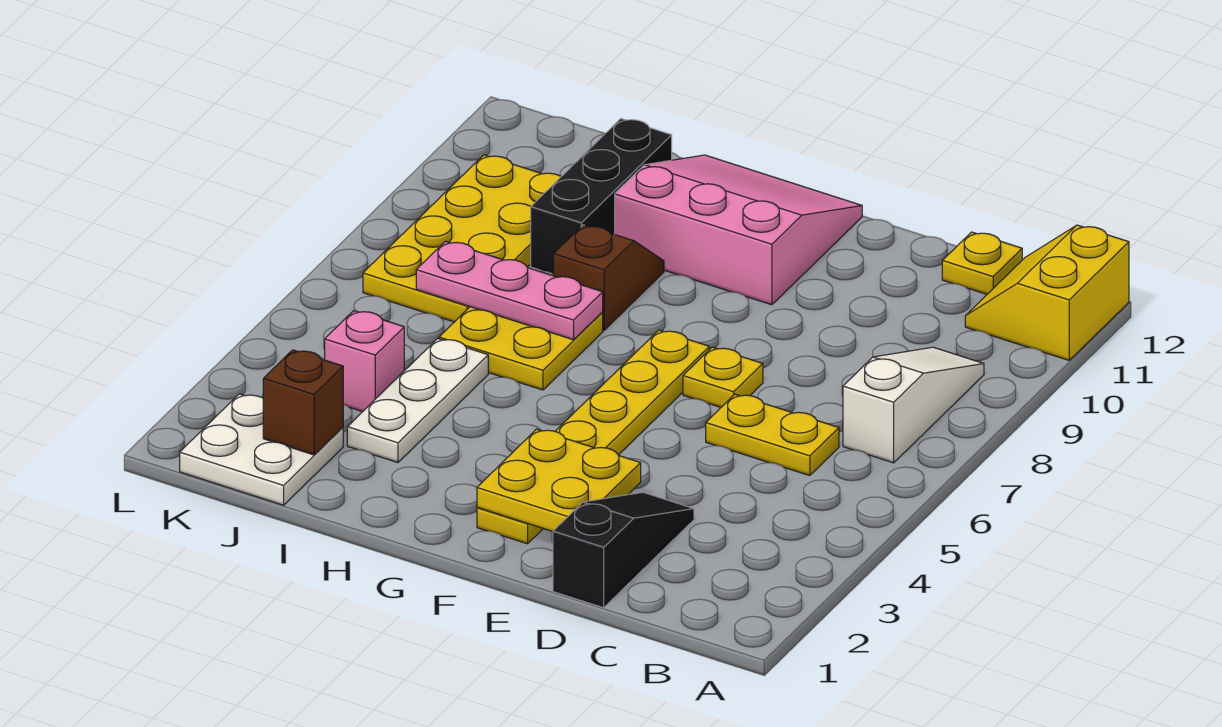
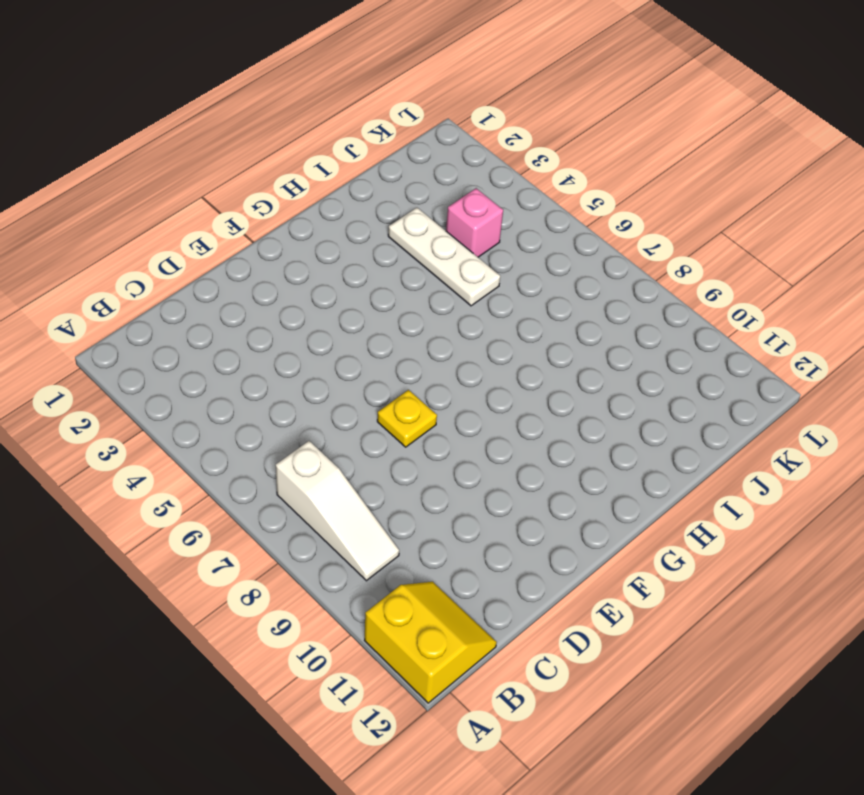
none -> yellow plate C6:D6 level 1
none -> yellow plate C12 level 1
none -> black slope D1:D3 level 1 top 1

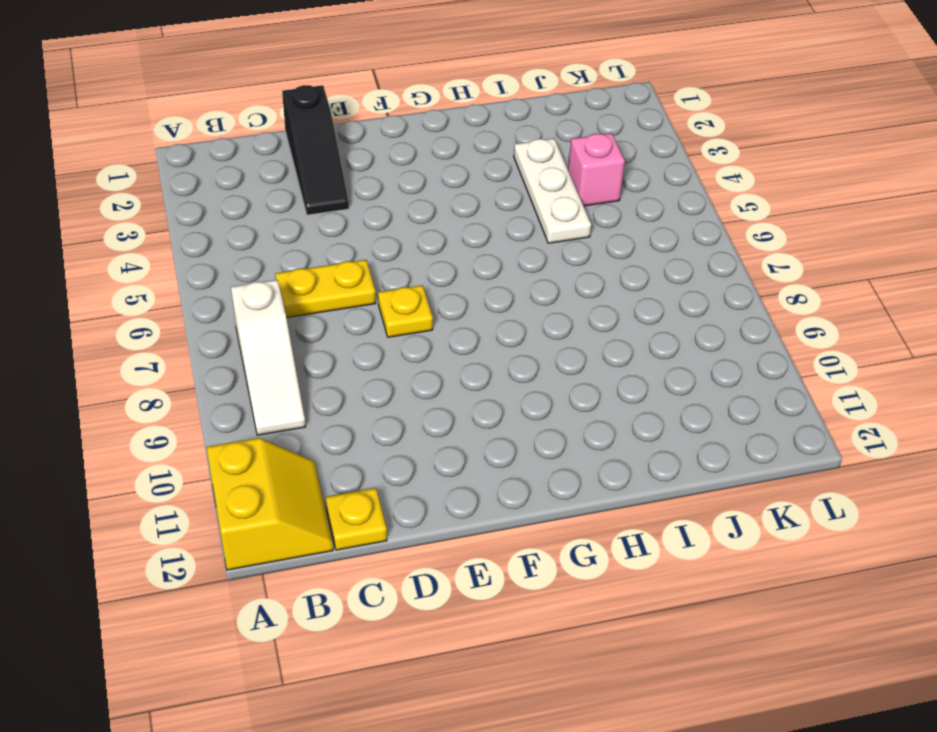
none -> yellow plate F2:F7 level 1
none -> pink slope F10:H12 level 1 top 10
none -> yellow plate H6:I7 level 1

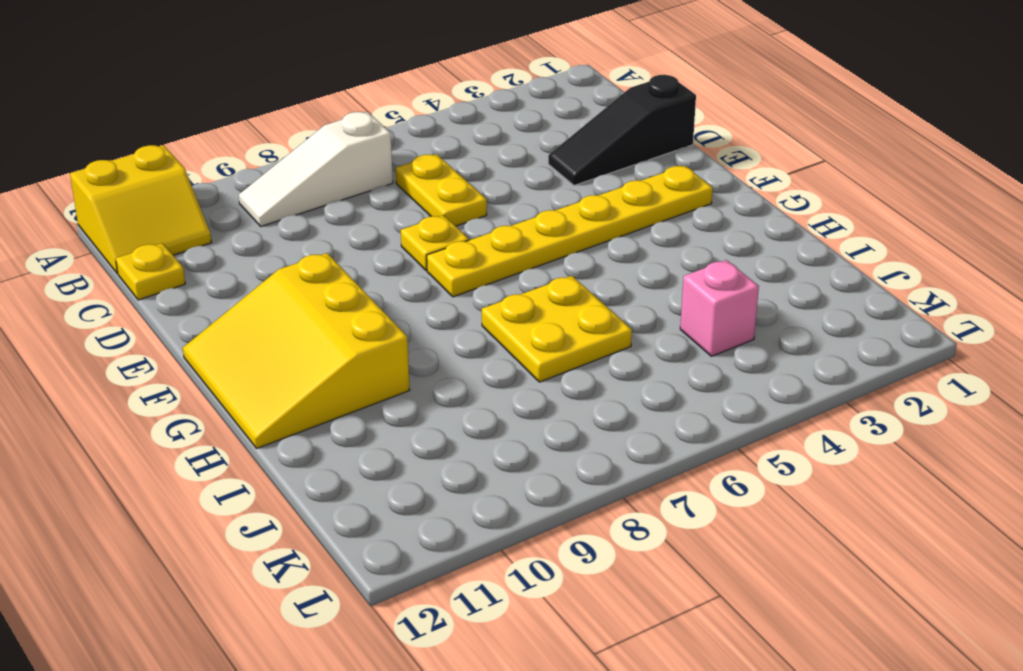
yellow slope F10:H12 level 1 top 10 -> pink slope F10:H12 level 1 top 10
none -> brown slope H8:H9 level 1 top 8
none -> white plate I3:I5 level 1
none -> black brick I9:I11 level 1

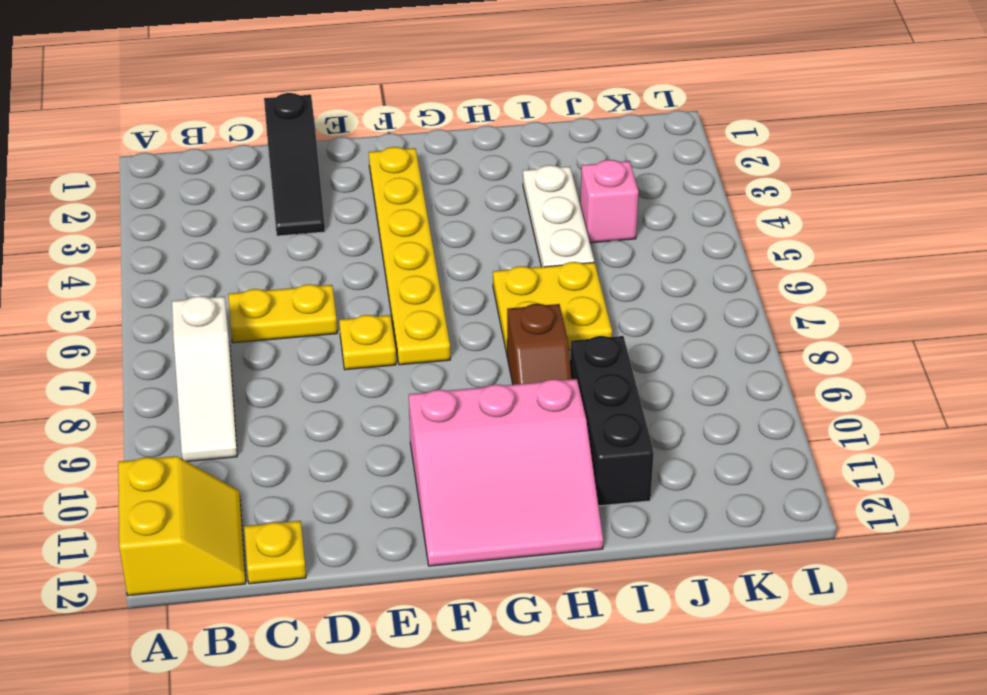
none -> white plate J1:K2 level 1
none -> yellow plate J7:K10 level 1
none -> yellow plate E2:F3 level 2

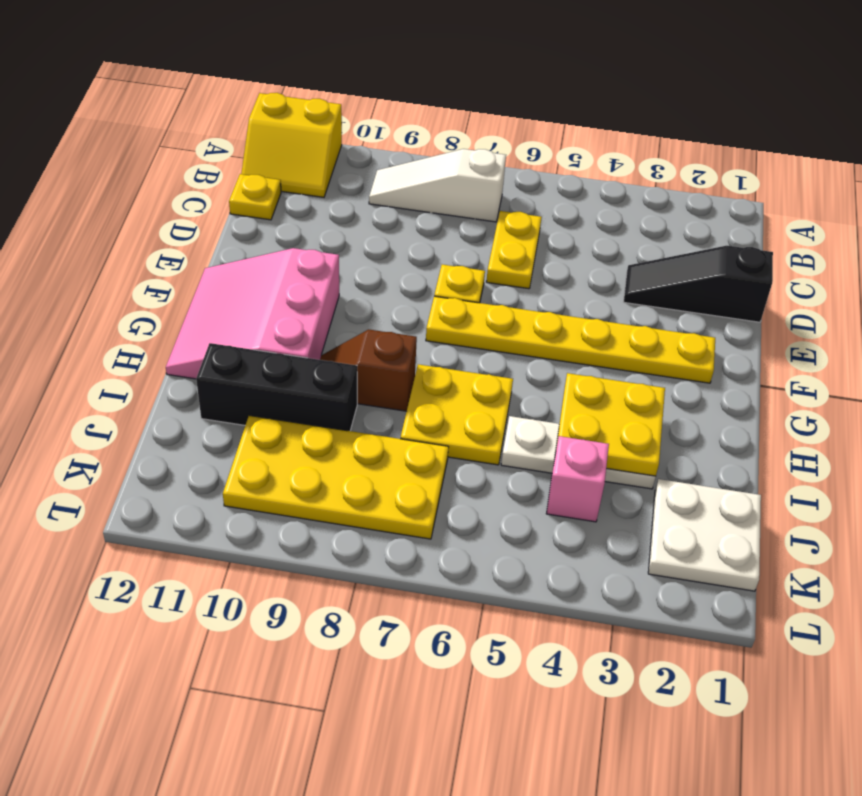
yellow plate H3:I4 level 2 -> yellow plate E2:F3 level 2
none -> pink plate H7:J7 level 2
none -> brown brick J2 level 2

